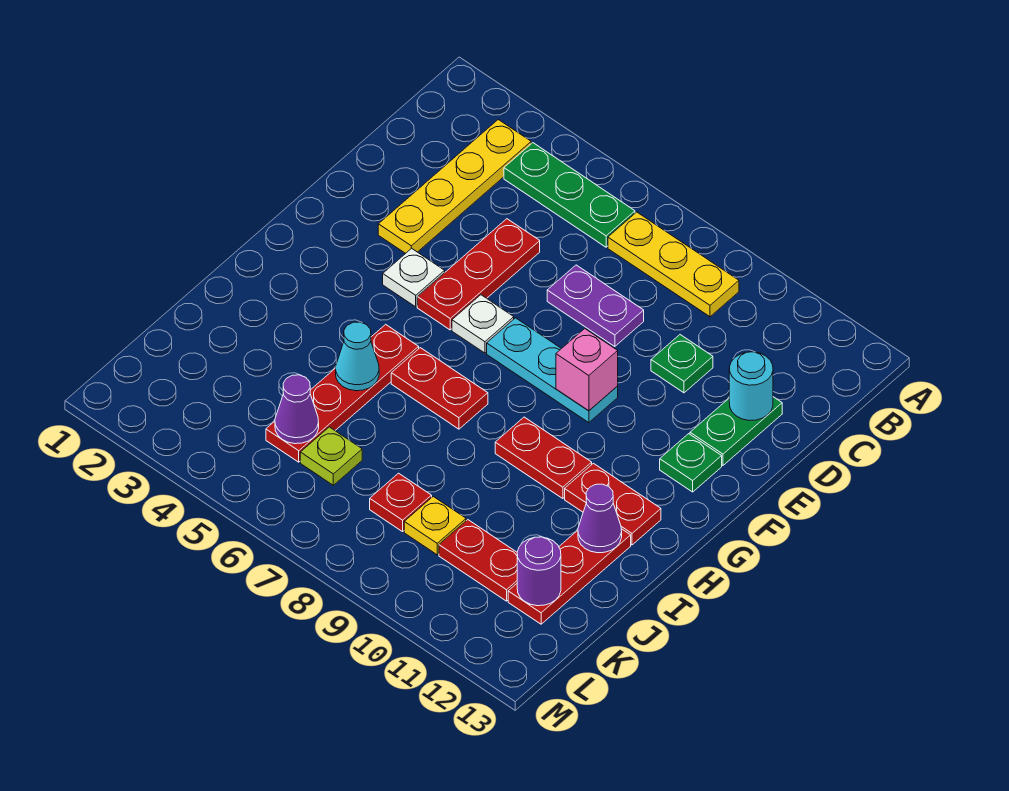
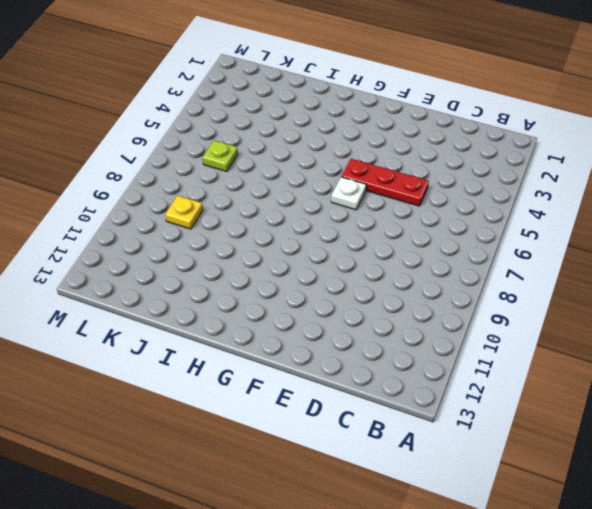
none -> yellow plate B3:E3 level 1
none -> green plate B4:B6 level 1
none -> yellow plate B7:B9 level 1

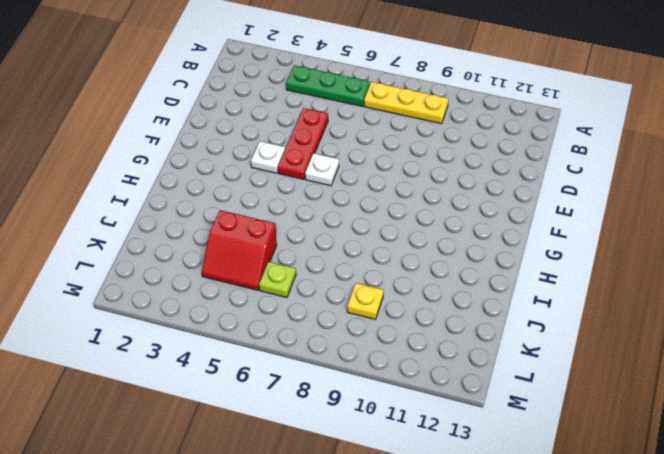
red slope J4:K5 level 1 top J -> red plate H5:K5 level 1
none -> yellow plate B3:E3 level 1
none -> purple plate D7:D8 level 1
none -> green plate D10 level 1

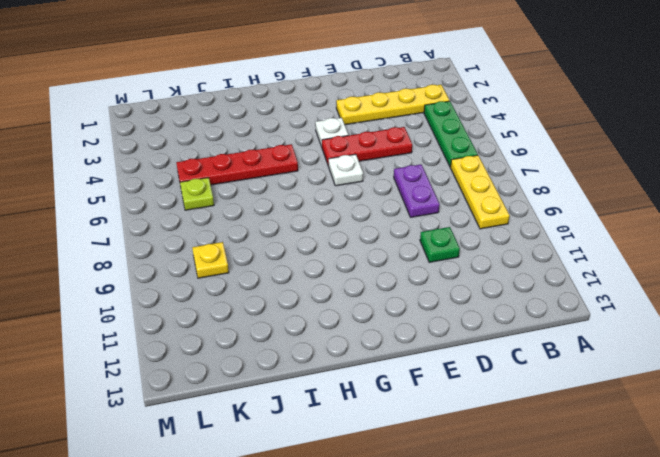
none -> green plate D12:E12 level 1
none -> cyan plate F7:F9 level 1
none -> green plate F12 level 1

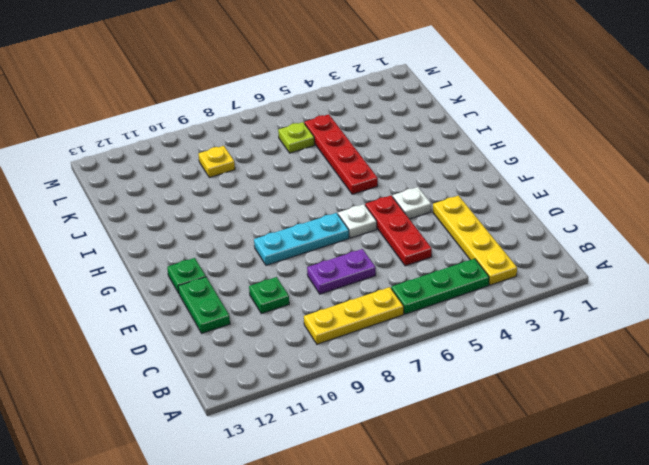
none -> red plate H6:H7 level 1
none -> red plate H9:H10 level 1
none -> red plate H11:H12 level 1

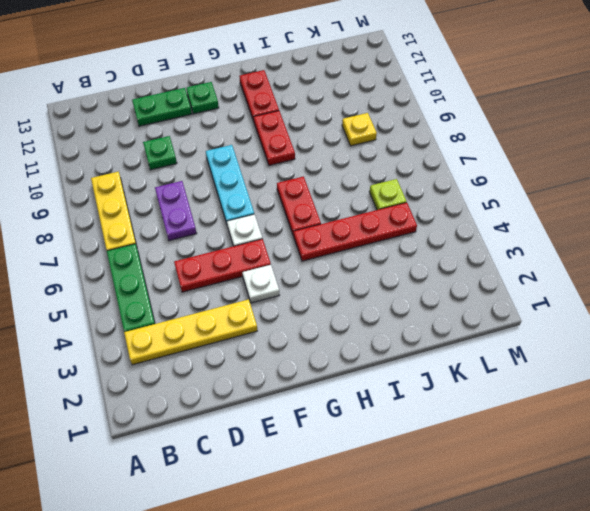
none -> red plate I12:K12 level 1
none -> red plate K8 level 1
none -> red plate K10:K11 level 1

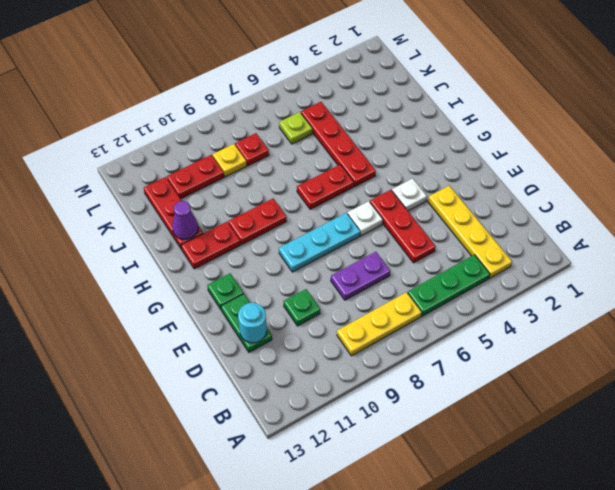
none -> pink brick F9 level 2
none -> cyan cone I5 level 2
none -> purple cone K5 level 2

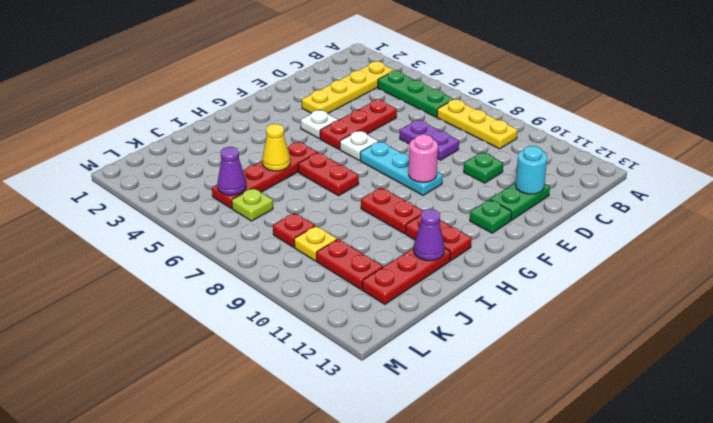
pink round brick F9 level 2 -> pink brick F9 level 2
yellow cone I5 level 2 -> cyan cone I5 level 2
none -> purple round brick K12 level 2

